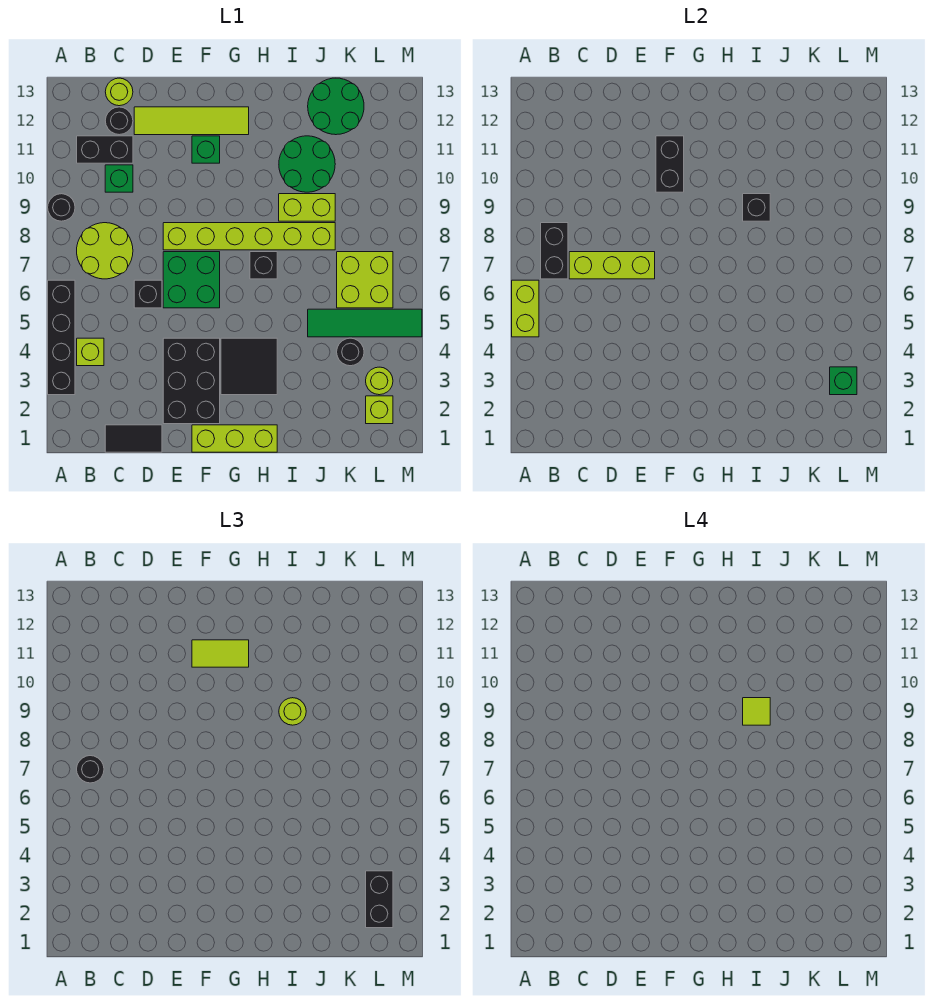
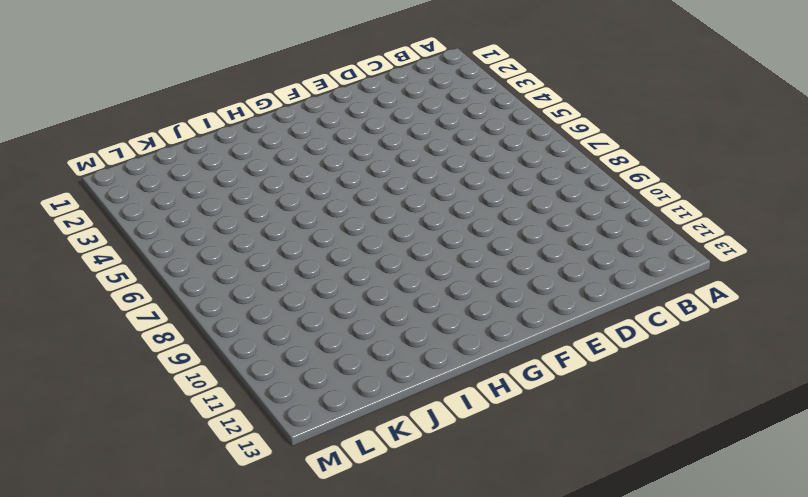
none -> black brick A3:A6 level 1
none -> black round brick A9 level 1
none -> lime brick B4 level 1
none -> lime round brick B7:C8 level 1

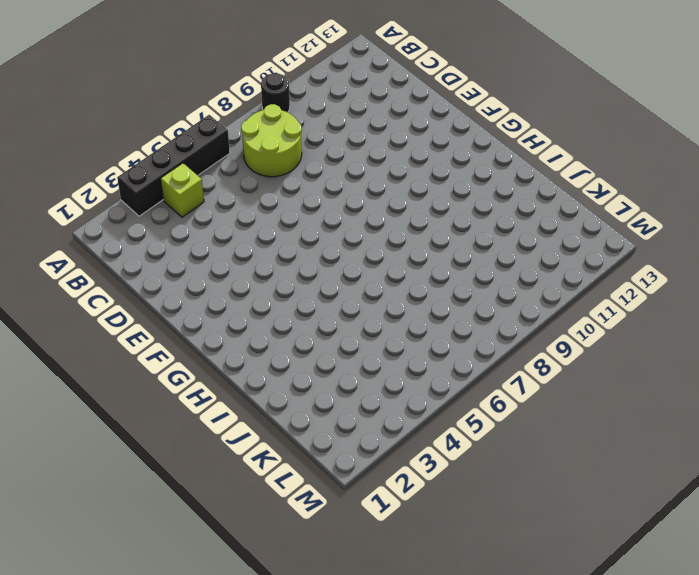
none -> black brick B11:C11 level 1
none -> black tile C1:D1 level 1
none -> green brick C10 level 1
none -> black round brick C12 level 1

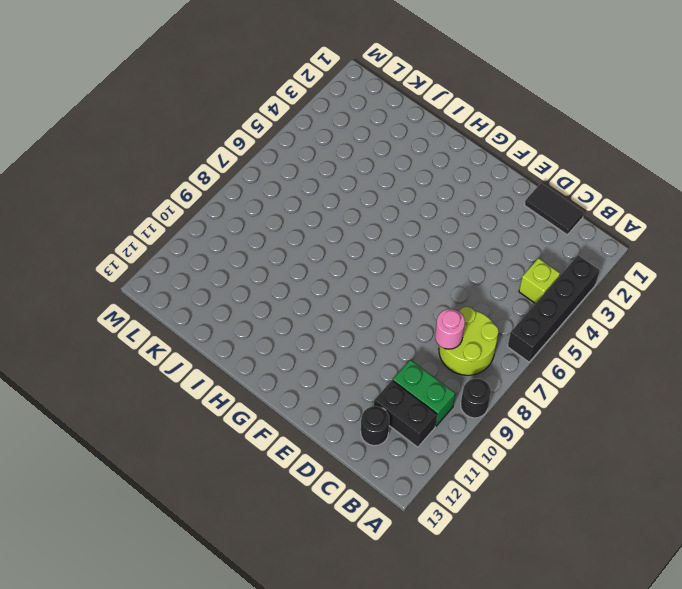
green brick B10:C10 level 1 -> green brick C10 level 1
pink round brick C8 level 2 -> none
none -> lime round brick C13 level 1
none -> black brick D6 level 1
none -> lime tile D12:G12 level 1
none -> black brick E2:F4 level 1

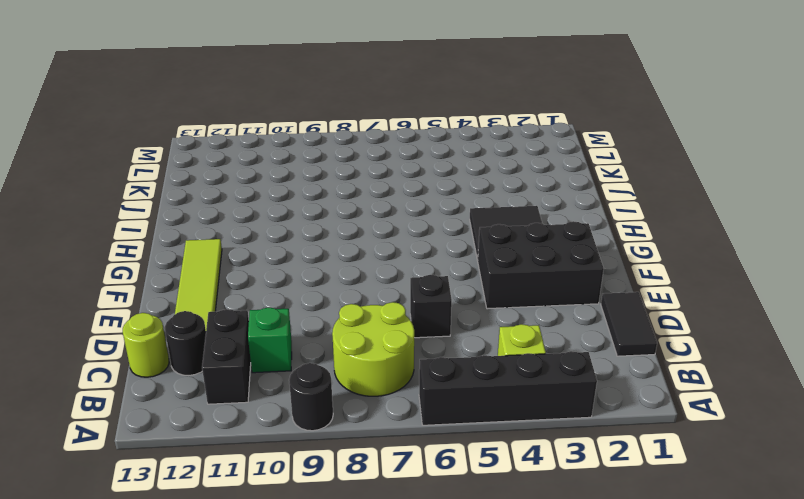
none -> green brick E6:F7 level 1
none -> lime brick E8:J8 level 1
none -> lime brick F1:H1 level 1
none -> green brick F11 level 1

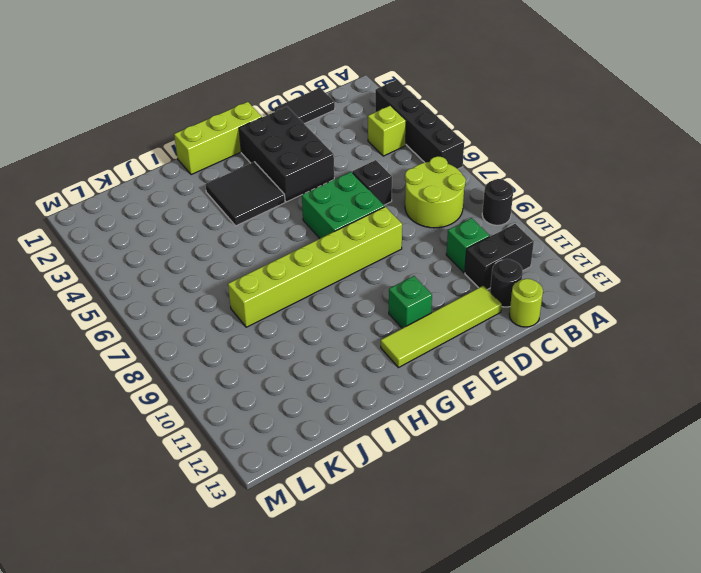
none -> black brick H7 level 1
none -> lime brick I9:J9 level 1
none -> green round brick I10:J11 level 1
none -> green tile J5:M5 level 1

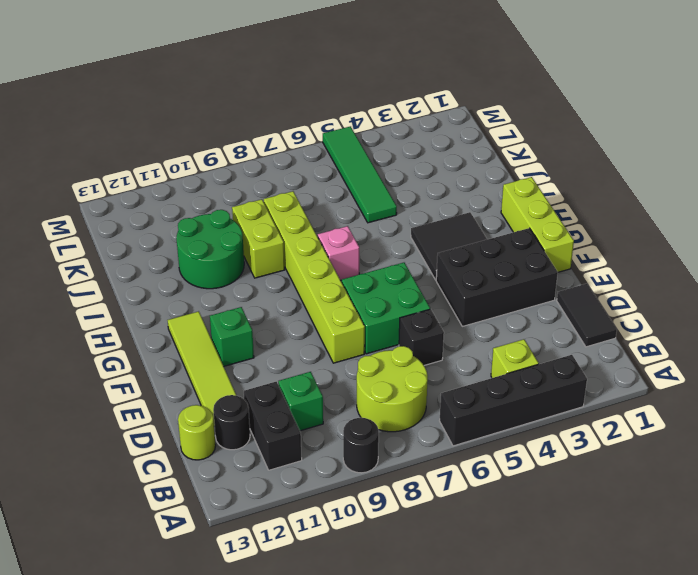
pink brick H7 level 1 -> black brick H7 level 1
none -> green round brick J12:K13 level 1
none -> black round brick K4 level 1
none -> lime brick K6:L7 level 1
none -> lime brick L2 level 1

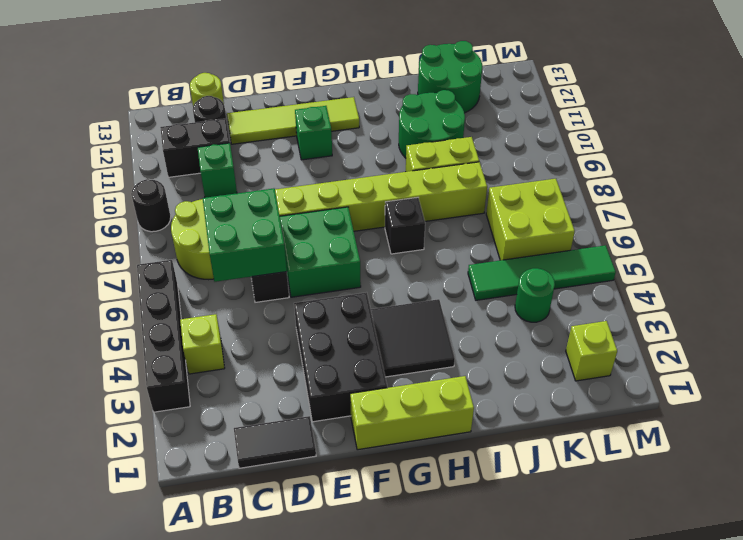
green brick C6:D7 level 2 -> lime brick C7:E7 level 2
green round brick K4 level 1 -> black round brick K4 level 1
none -> lime round brick L3 level 1
none -> lime brick A5:A6 level 2
none -> black brick B7:B8 level 2
none -> black brick F10:F11 level 2

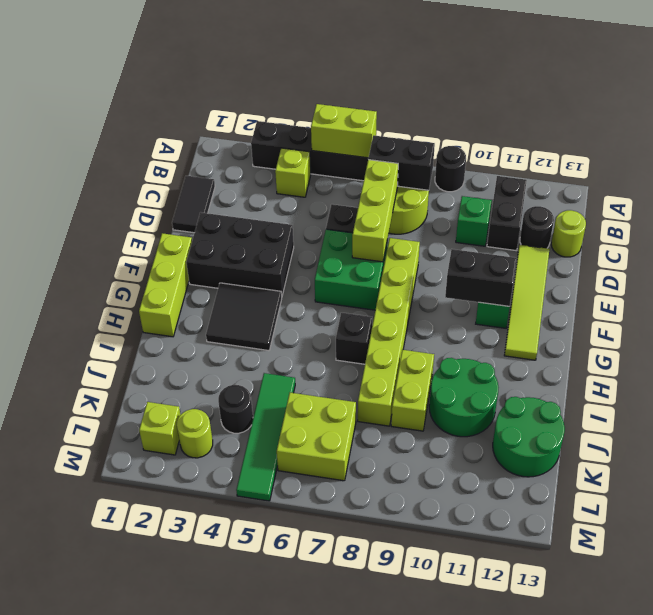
none -> black brick I9 level 2
none -> green brick L3 level 2
none -> black round brick B7 level 3
none -> lime tile F11:G11 level 3

